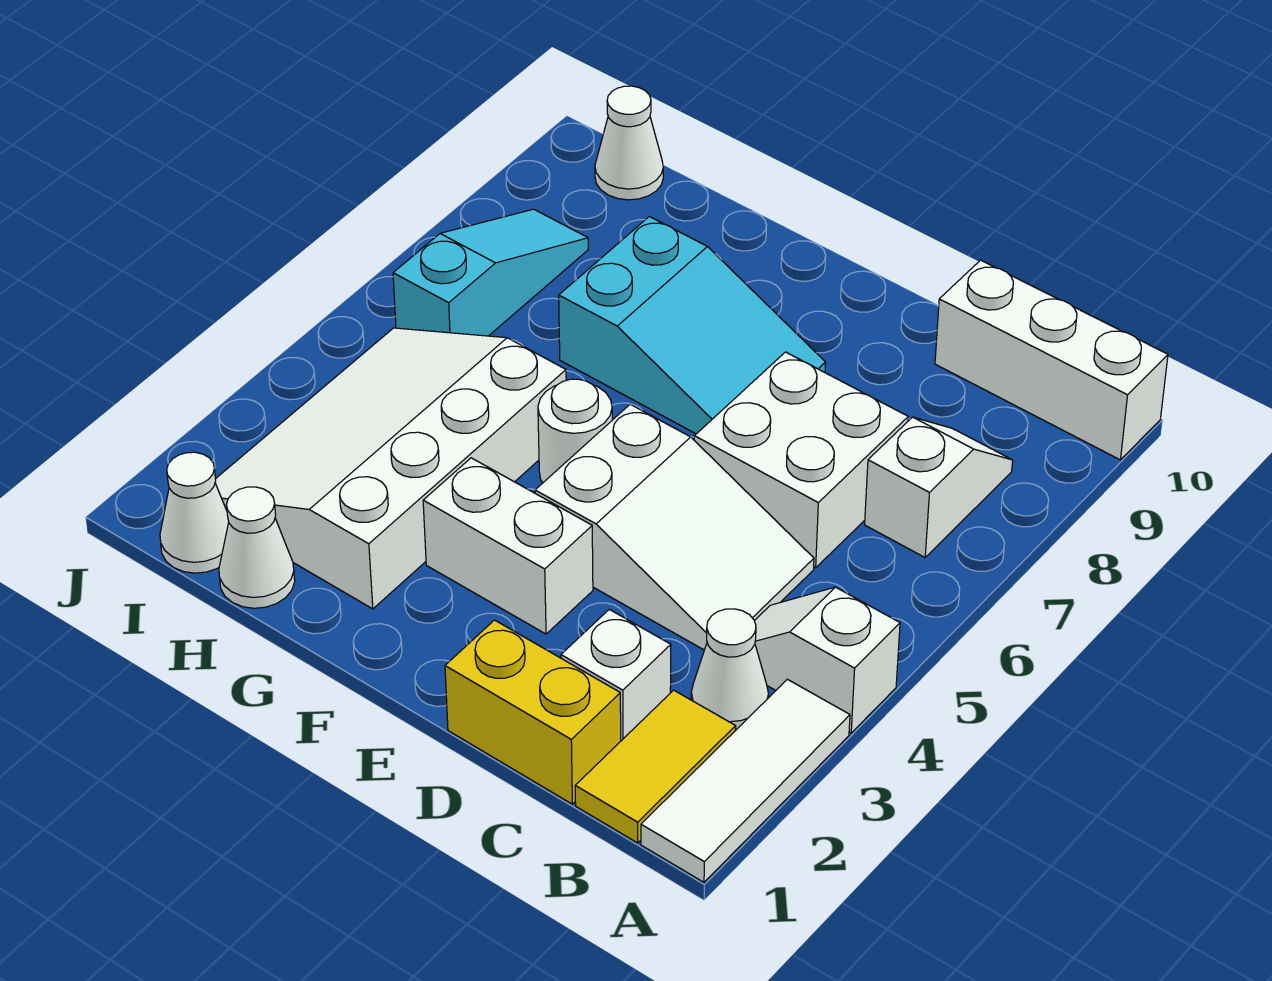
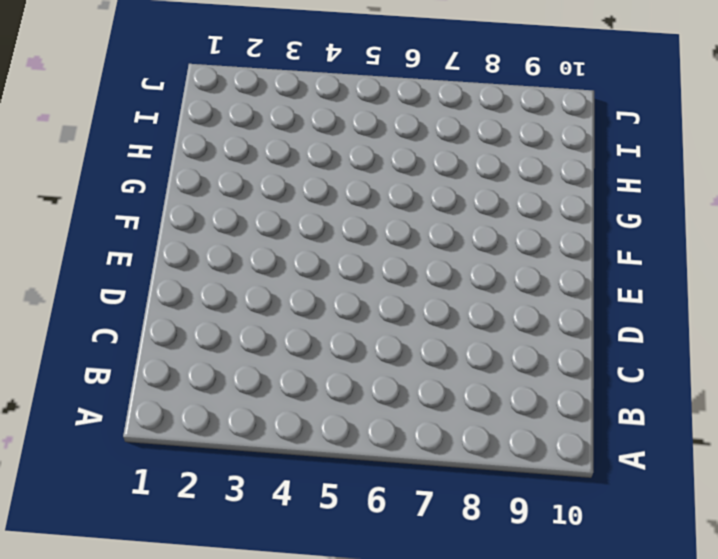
none -> white tile A1:A3 level 1
none -> white slope A4:B4 level 1 top A
none -> white brick A10:C10 level 1

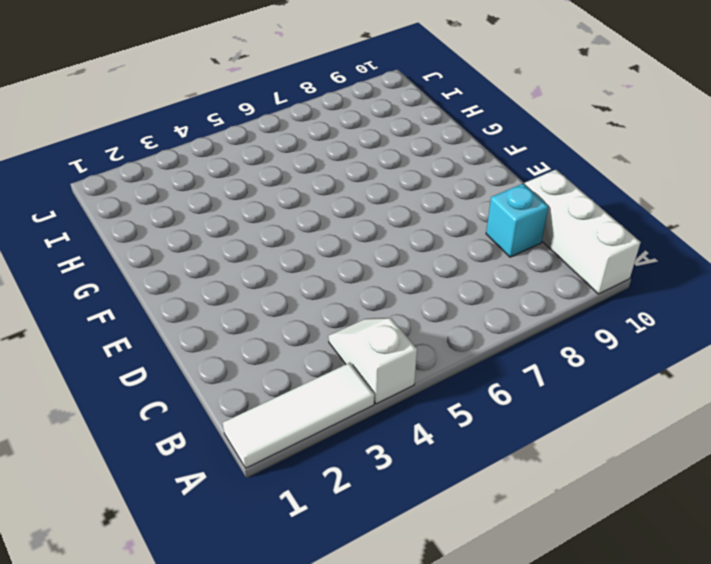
cyan brick C9 level 1 -> none
none -> yellow tile B1:B2 level 1
none -> white cone B3 level 1
none -> white slope B7:B8 level 1 top 7

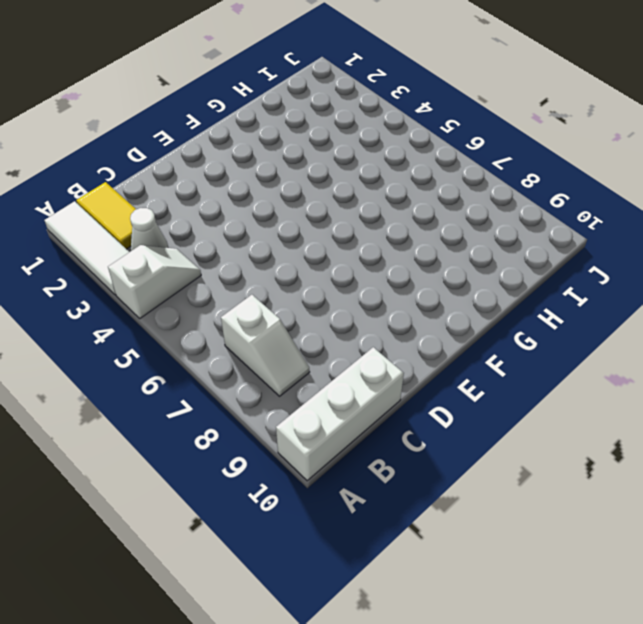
none -> yellow brick C1:D1 level 1
none -> white brick C2 level 1
none -> white slope C4:E5 level 1 top E

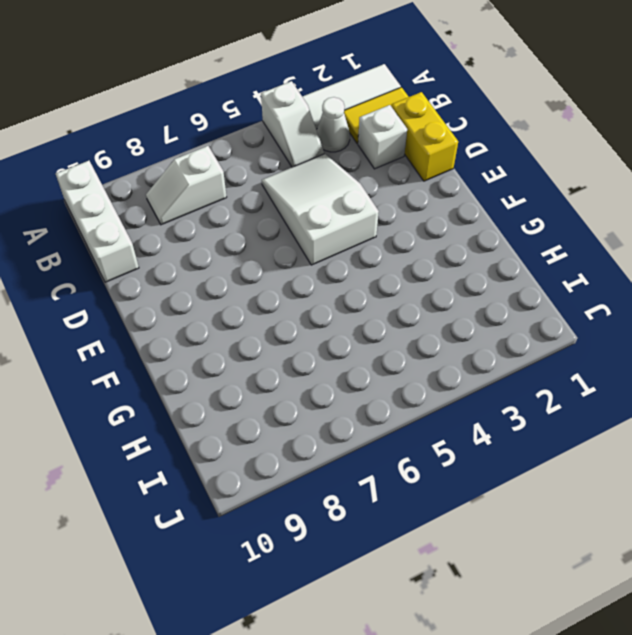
none -> white brick C6:D7 level 1
none -> white brick E3:F3 level 1
none -> cyan slope E7:G8 level 1 top G

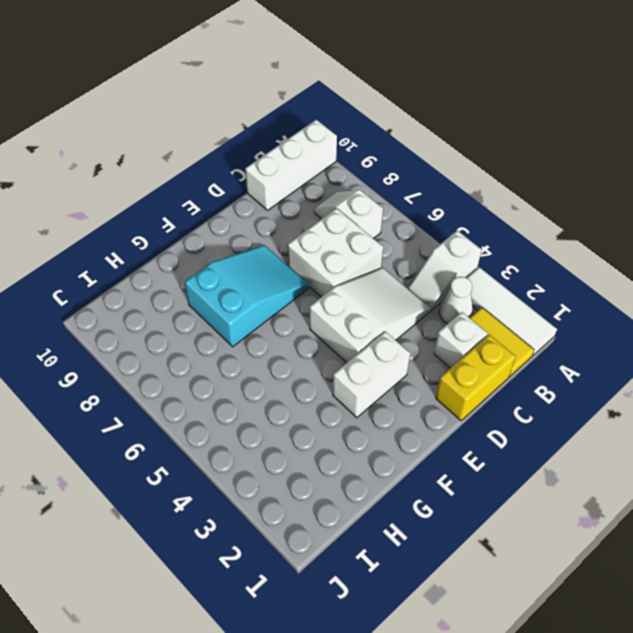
none -> white round brick F5 level 1
none -> white slope G2:I5 level 1 top G
none -> white cone H1 level 1

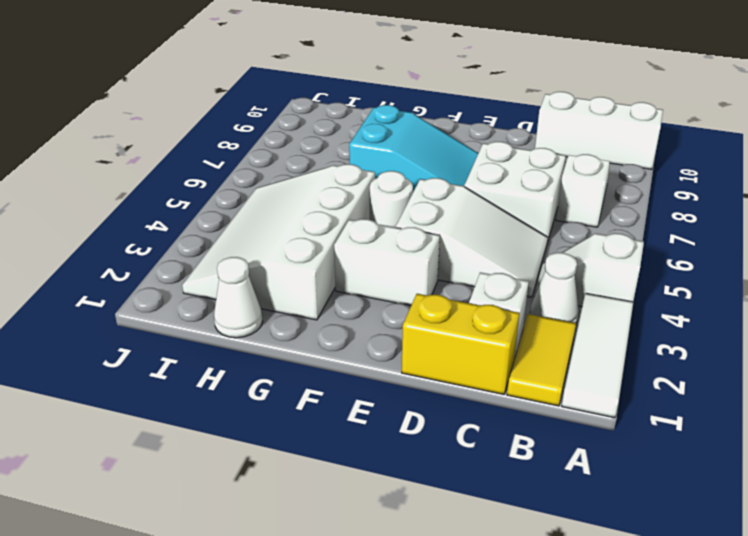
none -> white cone I1 level 1
none -> cyan slope I6:I8 level 1 top 6
none -> white cone I10 level 1

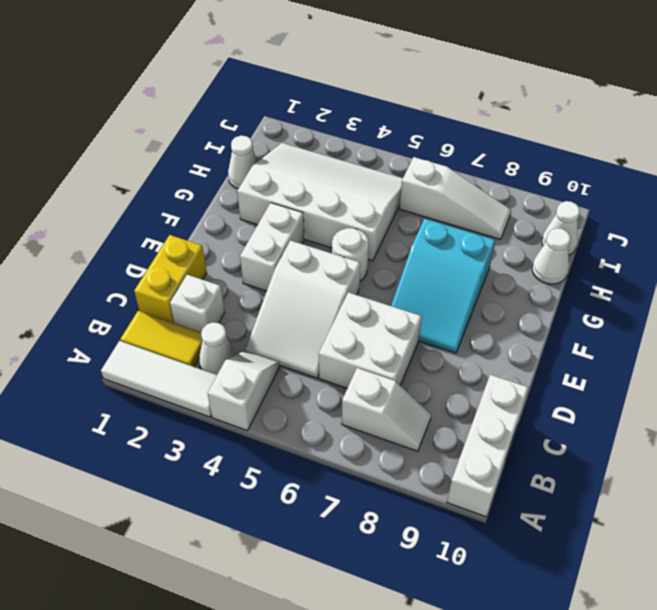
white cone H10 level 1 -> white cone I1 level 1
white slope I6:I8 level 1 top 6 -> cyan slope I6:I8 level 1 top 6

